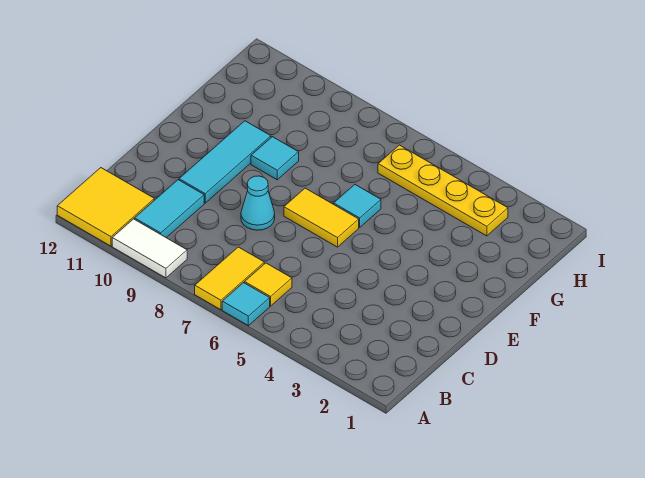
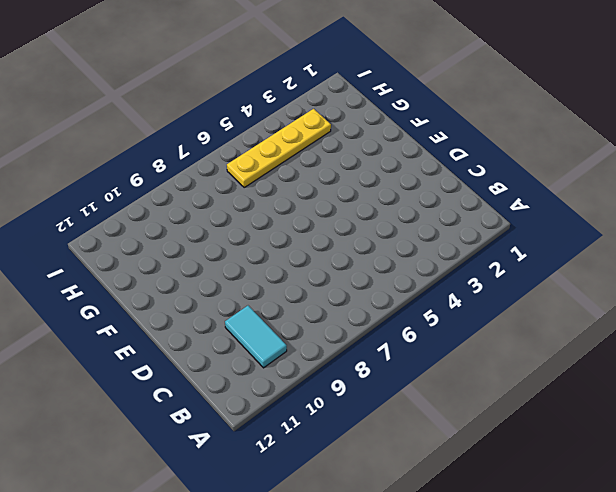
none -> cyan tile A6 level 1
none -> yellow tile A7:B7 level 1
none -> white tile A9:A10 level 1

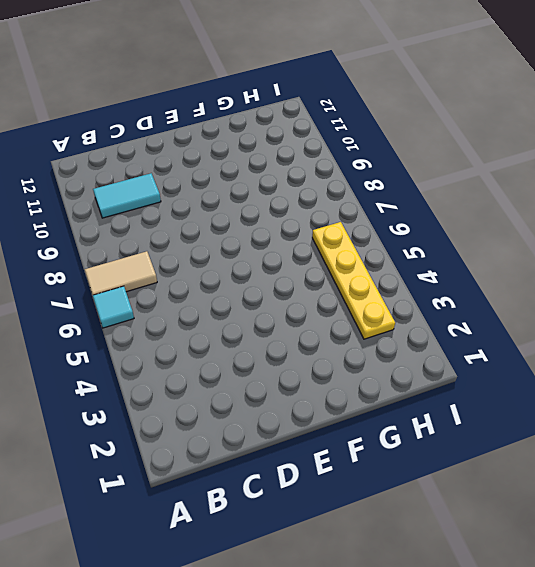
tan tile A7:B7 level 1 -> yellow tile A7:B7 level 1
none -> white tile A9:A10 level 1
none -> yellow tile A11:B12 level 1
none -> yellow tile B6 level 1

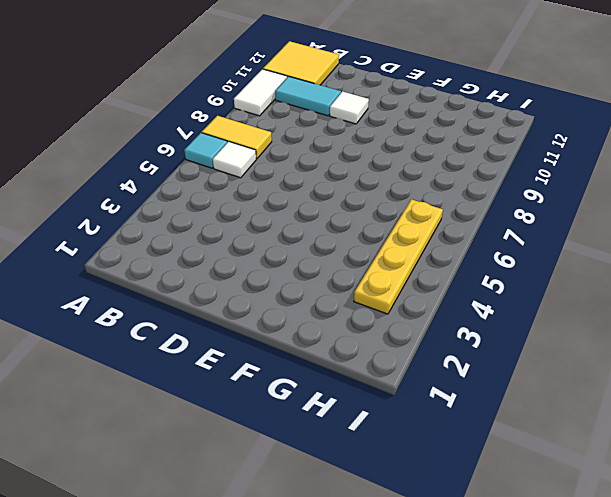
white tile B6 level 1 -> yellow tile B6 level 1
white tile D10 level 1 -> cyan tile D10:F10 level 1
none -> cyan cone D8 level 1
none -> yellow tile E6:E7 level 1
none -> cyan tile F6 level 1

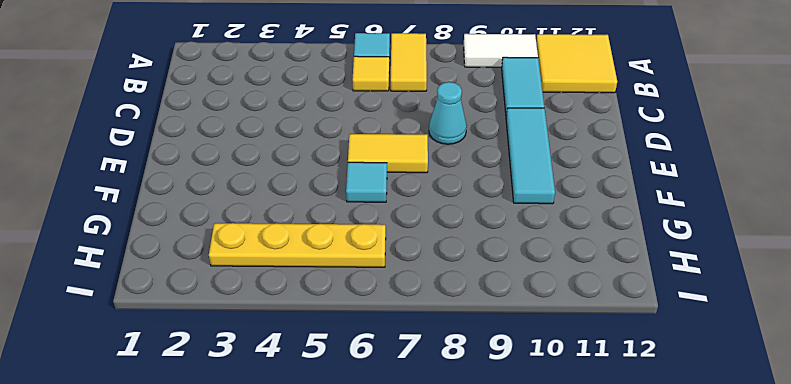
none -> cyan tile F9 level 1

